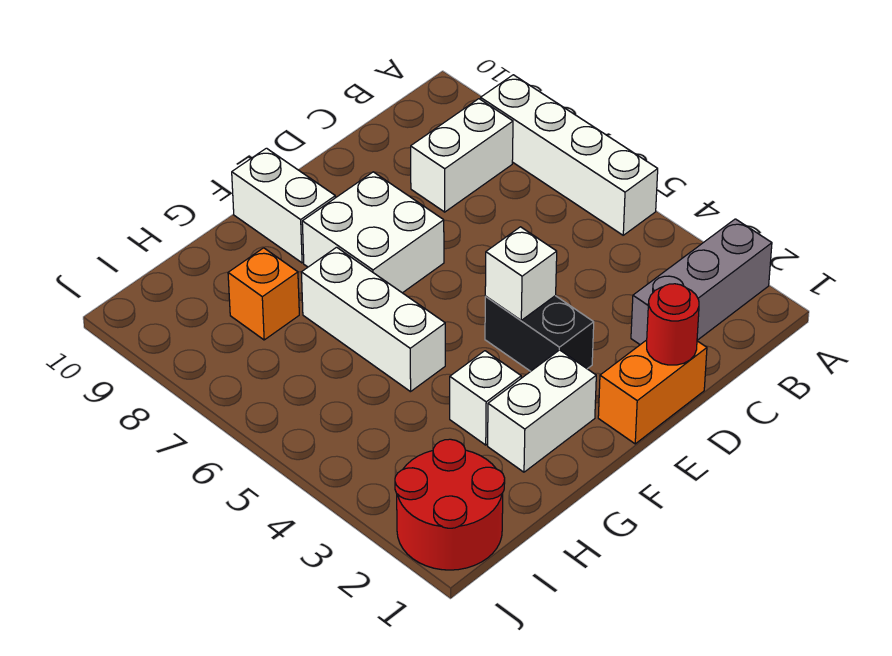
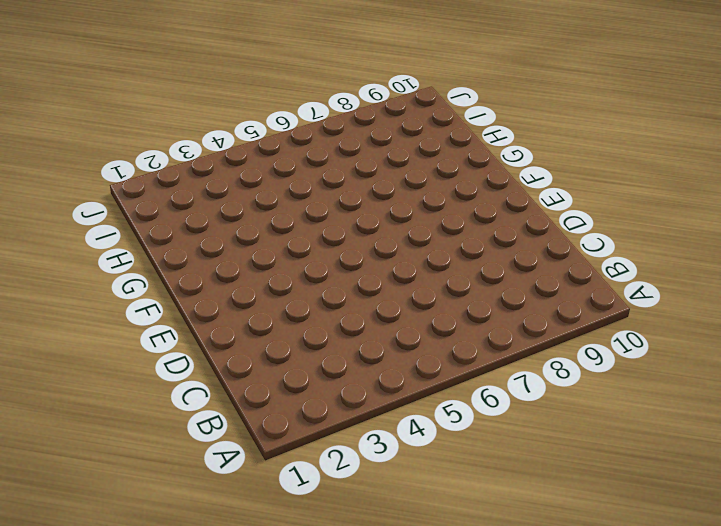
none -> grey brick A2:C2 level 1
none -> white brick A5:A8 level 1
none -> white brick B8:C8 level 1

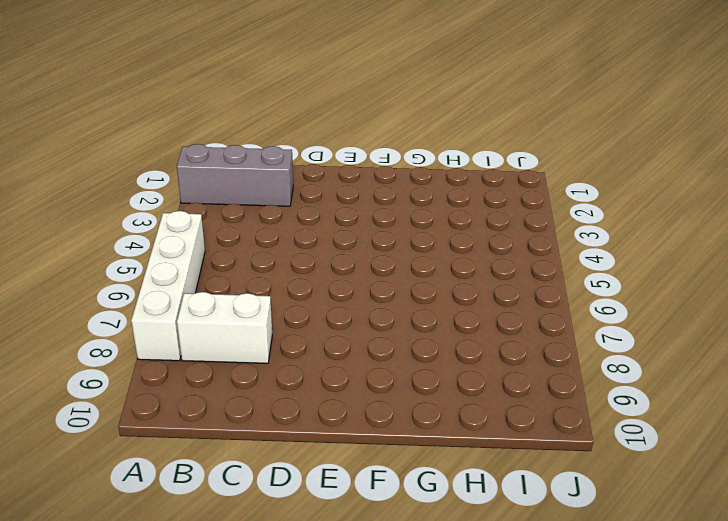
none -> orange brick D1:E1 level 1
none -> black brick E3:E4 level 1
none -> white brick E7:F8 level 1

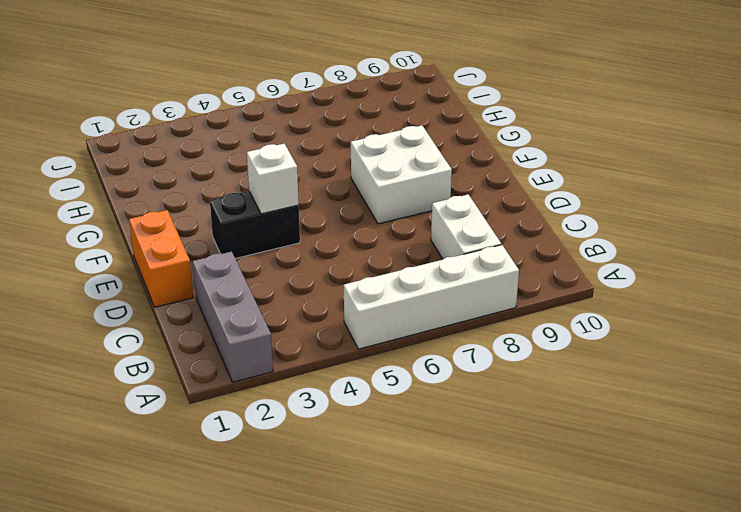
none -> white brick F2:G2 level 1
none -> white brick F9:F10 level 1
none -> white brick G3 level 1

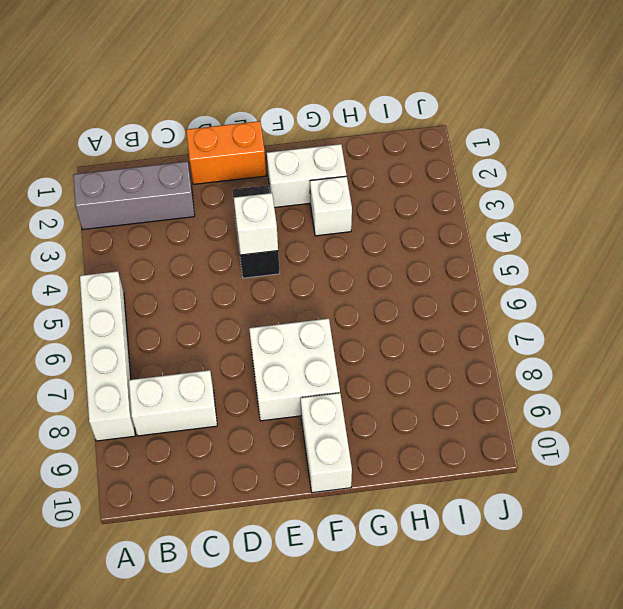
none -> white brick G5:G7 level 1
none -> orange brick H8 level 1
none -> red round brick I1:J2 level 1

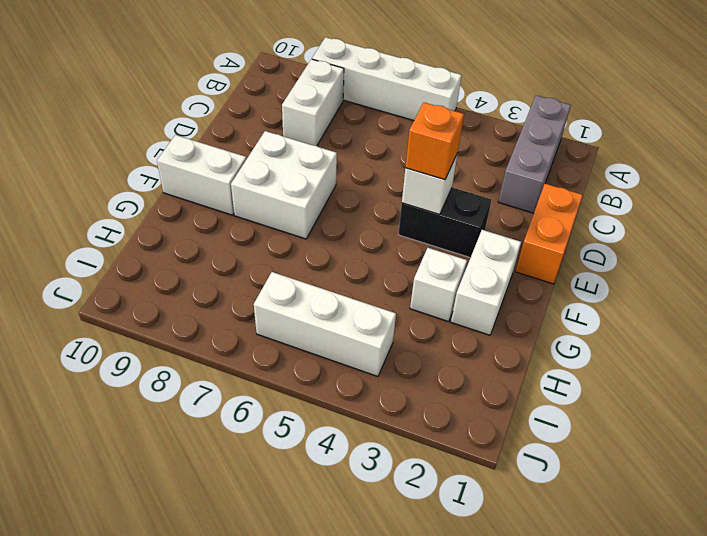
orange brick E4 level 3 -> orange brick H8 level 1
white brick I4:I6 level 1 -> white brick G5:G7 level 1
none -> red round brick I1:J2 level 1
none -> red round brick D1 level 2

